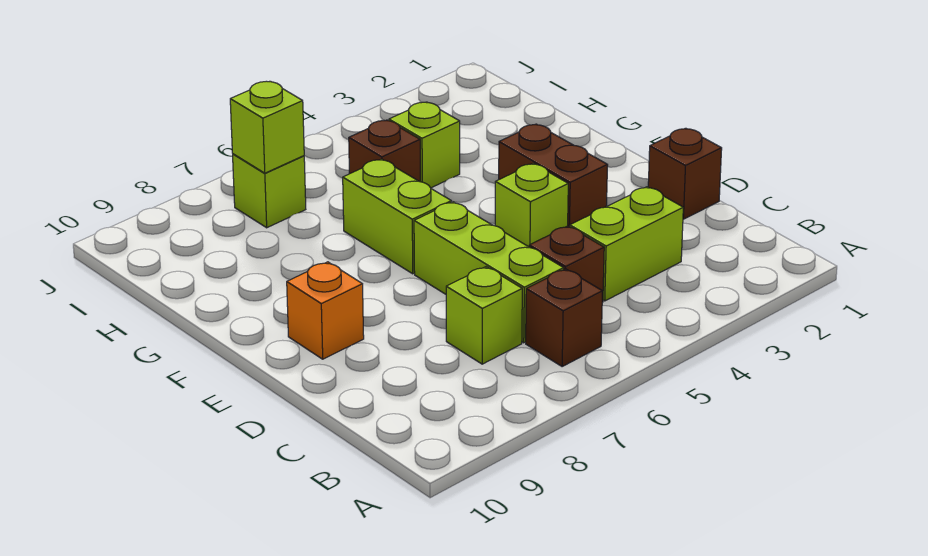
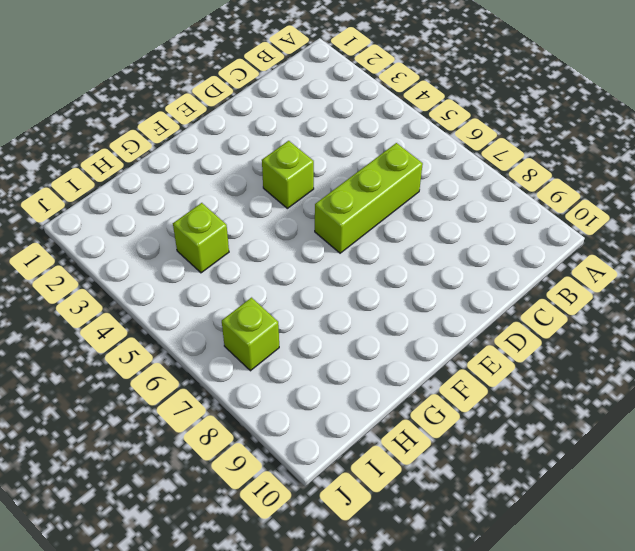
none -> brown brick B6 level 1
none -> lime brick C3:C4 level 1
none -> brown brick C5 level 1

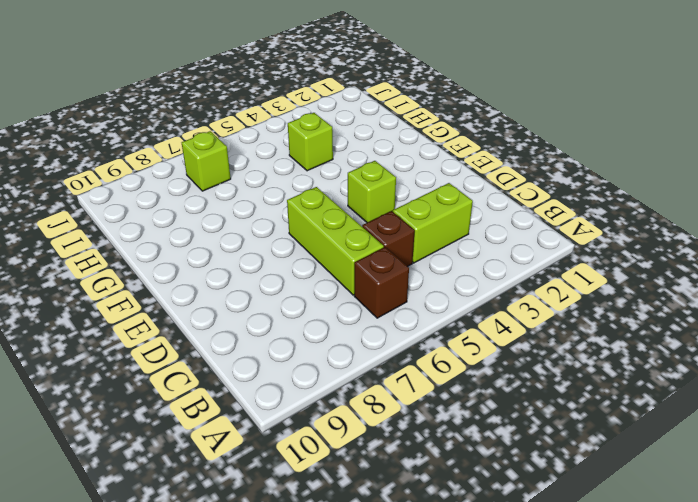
none -> lime brick C7 level 1
none -> brown brick D1 level 1
none -> brown brick E3:F3 level 1

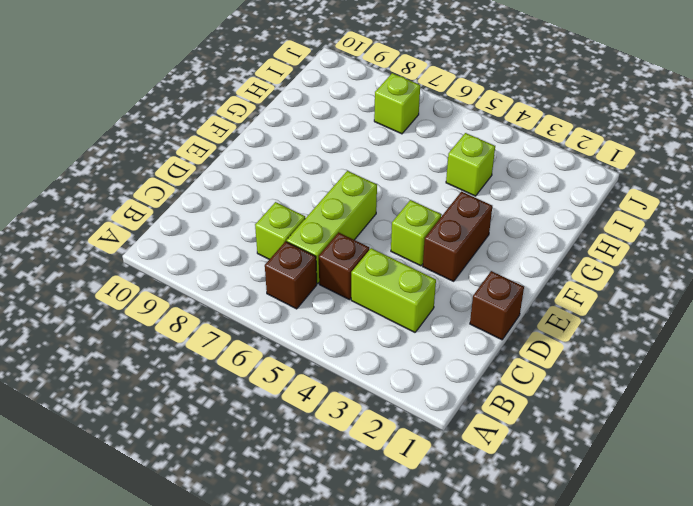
none -> orange brick E9 level 1
none -> lime brick F6:G6 level 1
none -> brown brick H5 level 1

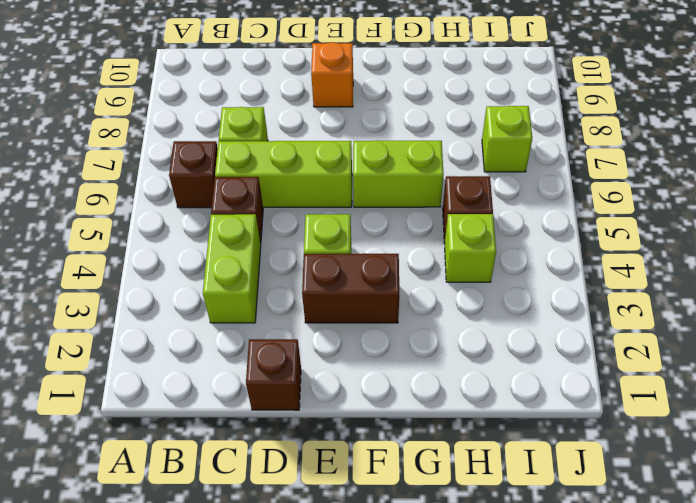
none -> lime brick I7 level 2

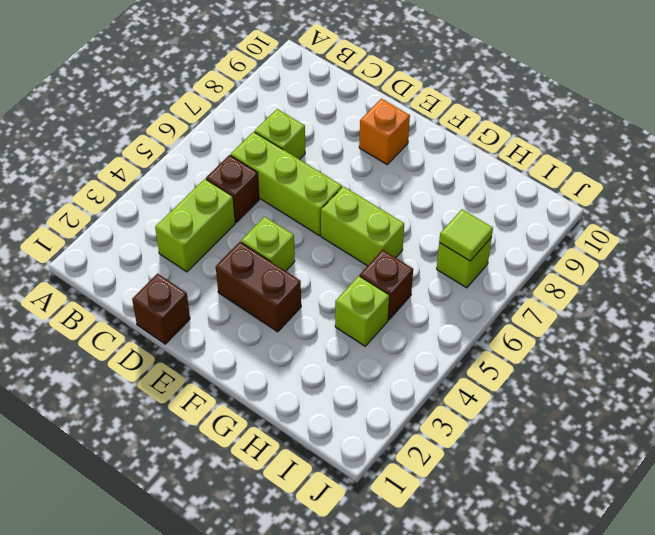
lime tile I7 level 2 -> lime brick I7 level 2
none -> brown brick B6 level 1

